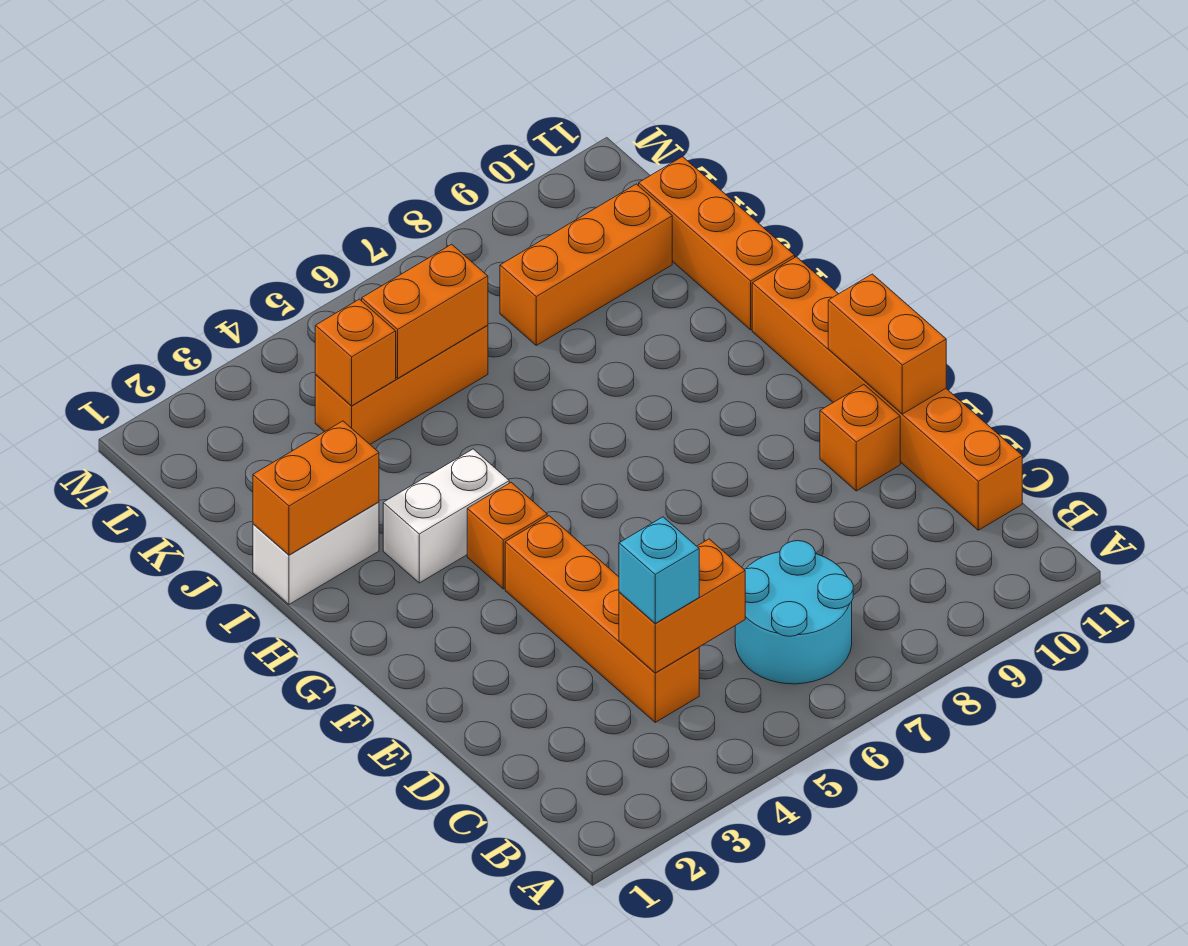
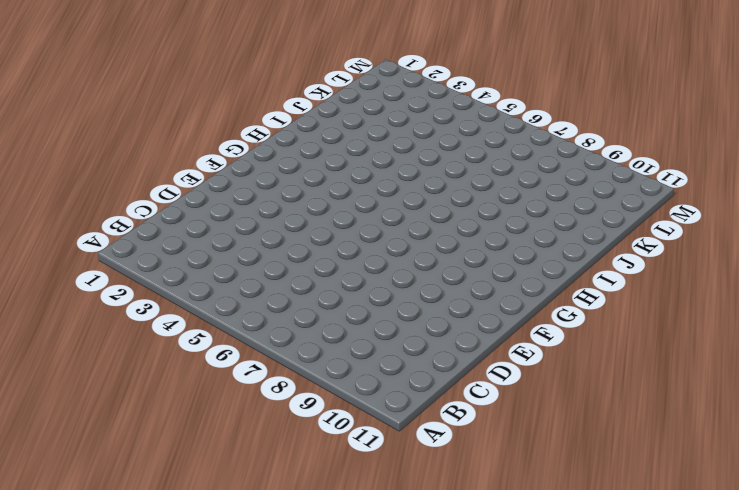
none -> cyan round brick B6:C7 level 1
none -> orange brick C4:F4 level 1
none -> orange brick C11:H11 level 1

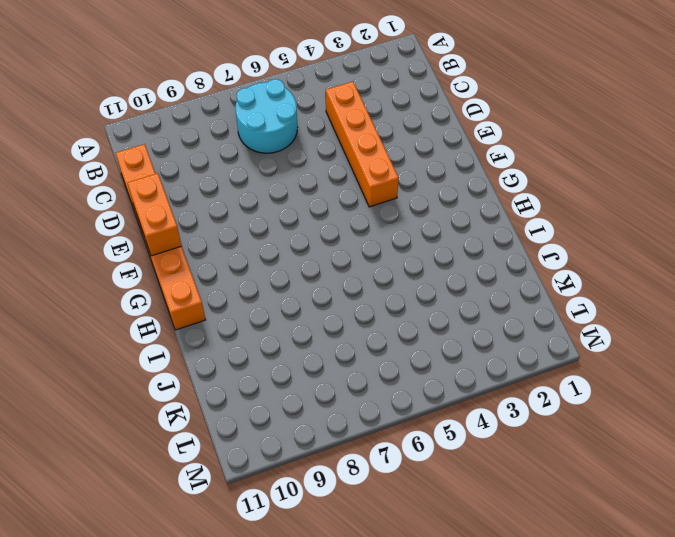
none -> orange brick E10 level 1
none -> orange brick G4 level 1
none -> white brick H3:H4 level 1

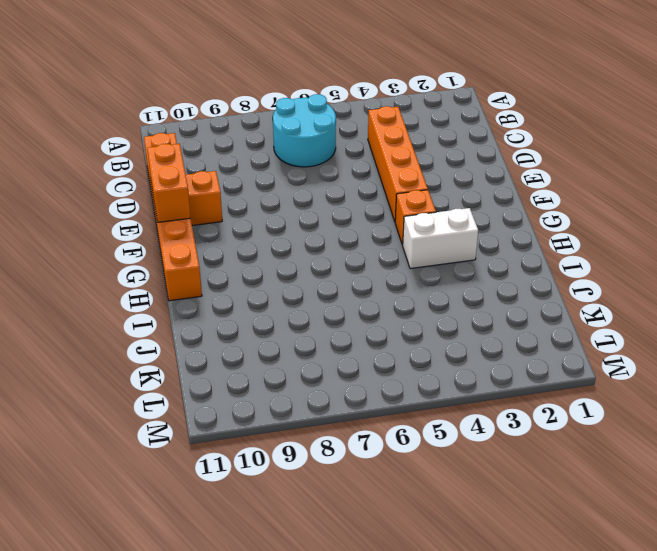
none -> white brick I1:I2 level 1
none -> orange brick I11:K11 level 1
none -> orange brick K4:K6 level 1

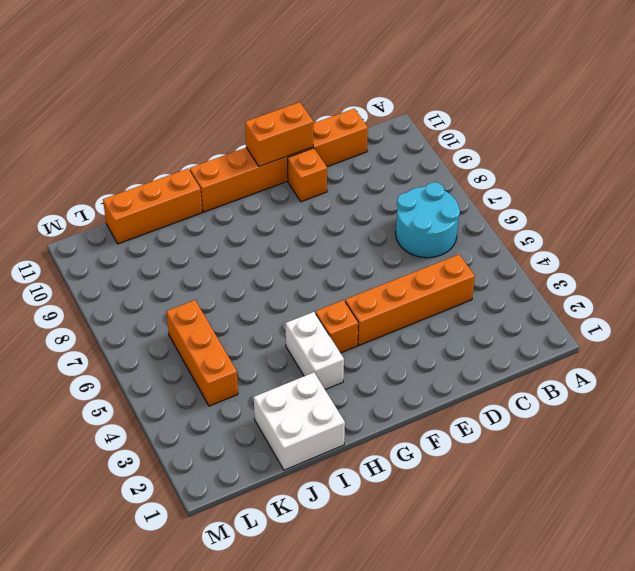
white brick I1:J2 level 1 -> white brick I1:I2 level 1
none -> orange brick K8:K10 level 1
none -> orange brick C4:C5 level 2
none -> orange brick I1:I2 level 2

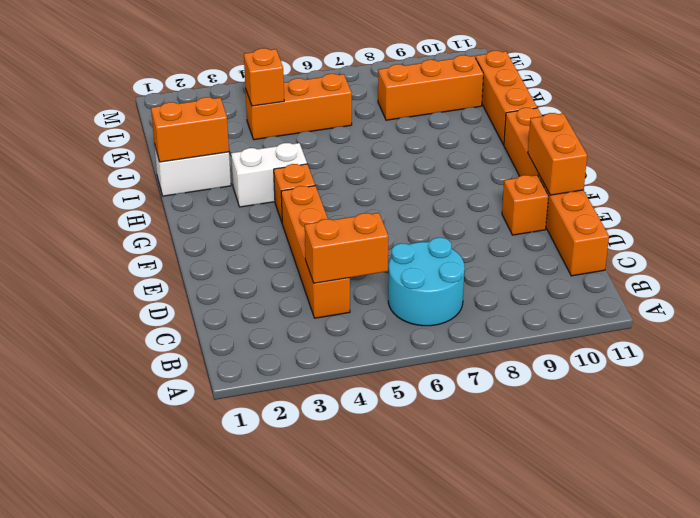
none -> orange brick K5:K6 level 2
none -> cyan brick C4 level 3

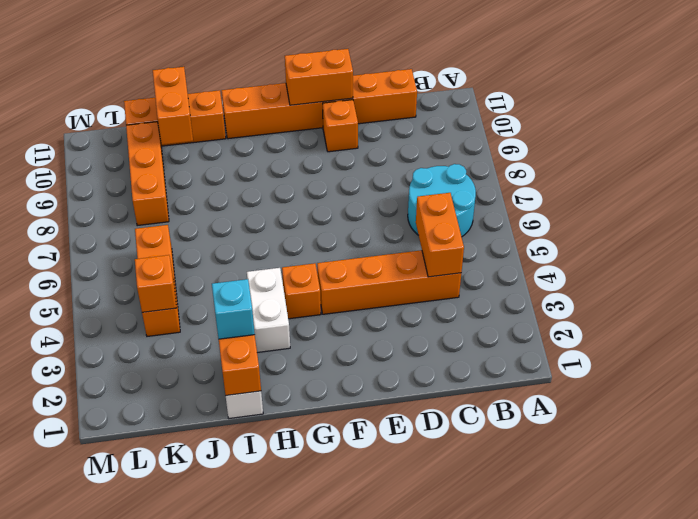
cyan brick I2 level 3 -> cyan brick C4 level 3
orange brick J10:J11 level 2 -> orange brick K5:K6 level 2

